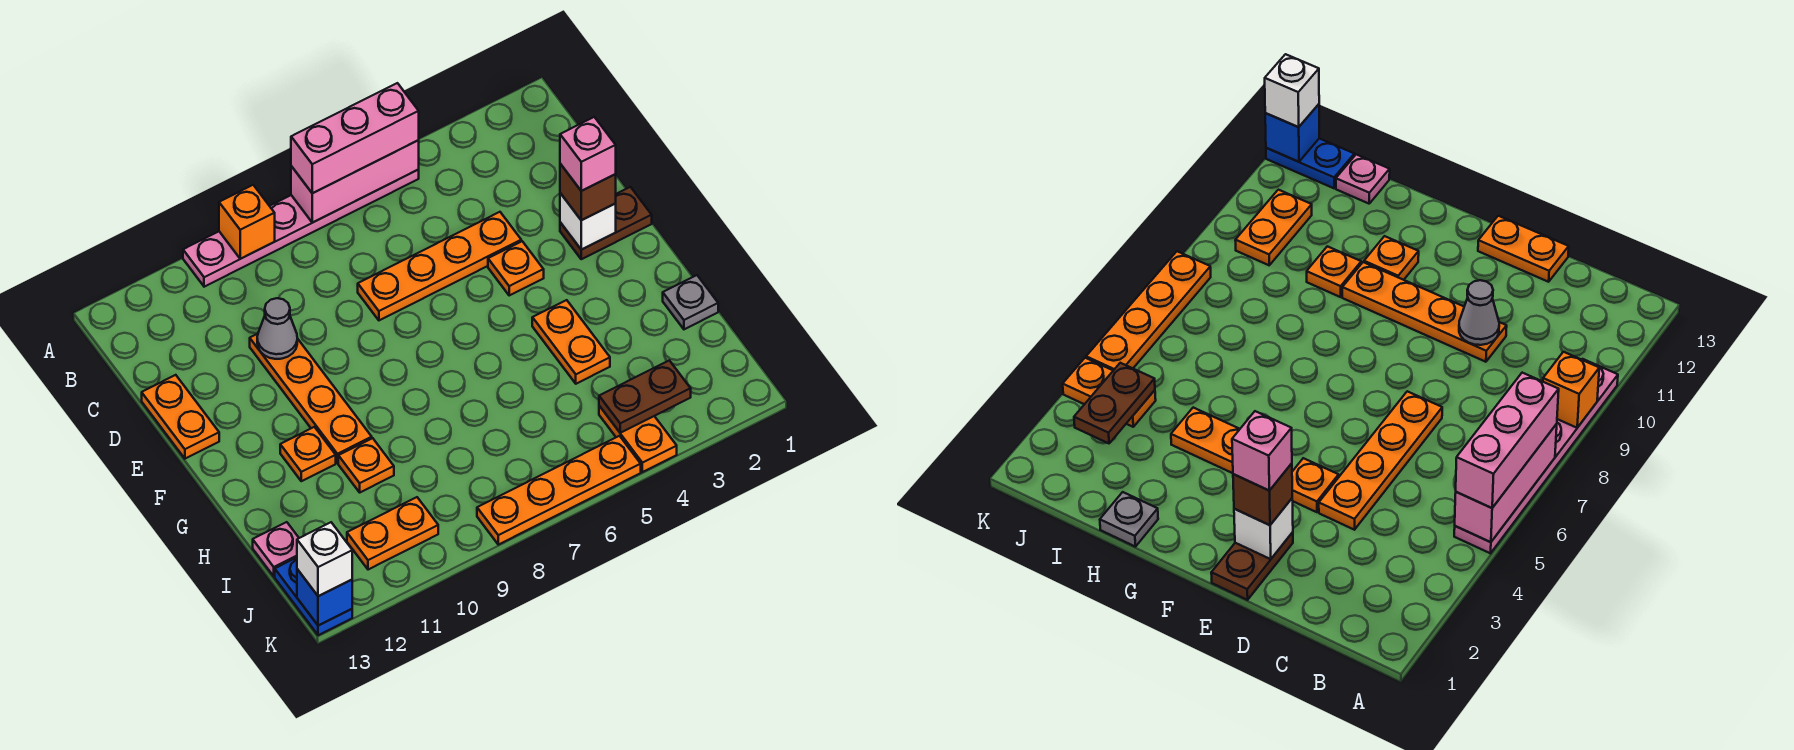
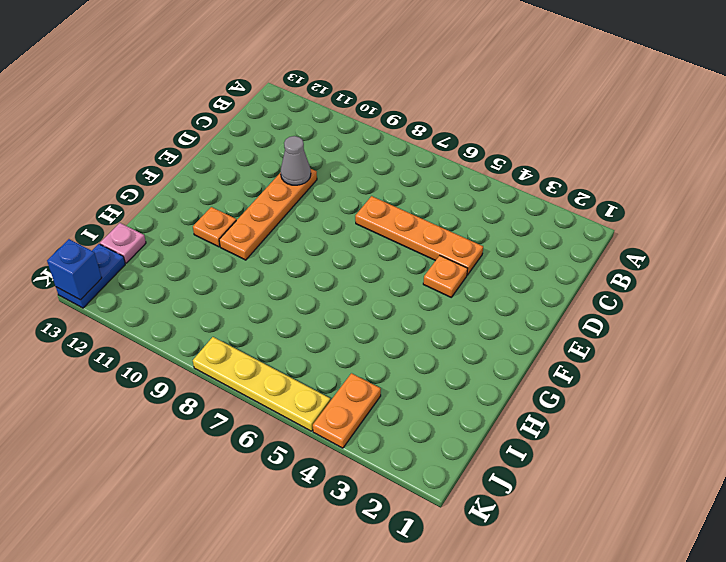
yellow plate K5:K8 level 1 -> orange plate K5:K8 level 1
none -> pink plate A5:A10 level 1
none -> orange plate D13:E13 level 1
none -> brown plate E1:E2 level 1

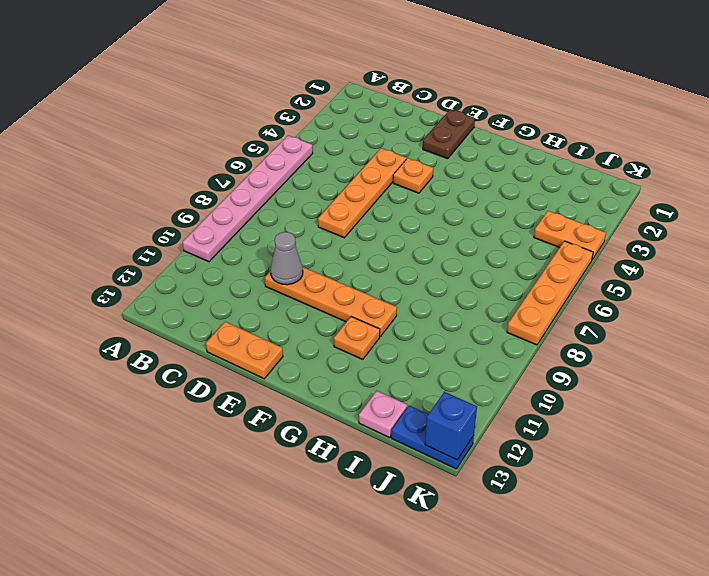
none -> orange plate G4:H4 level 1
none -> grey plate H1 level 1
none -> orange plate H10 level 1

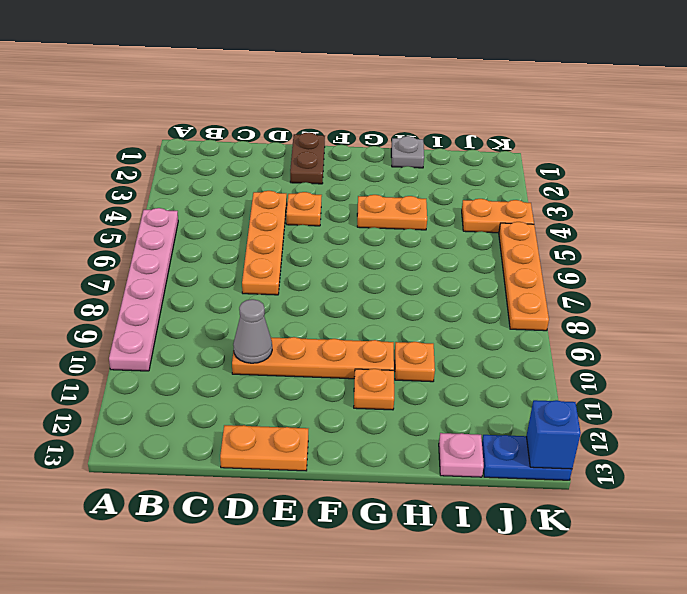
none -> orange plate J10:J11 level 1
none -> pink brick A5:A7 level 2
none -> orange brick A9 level 2

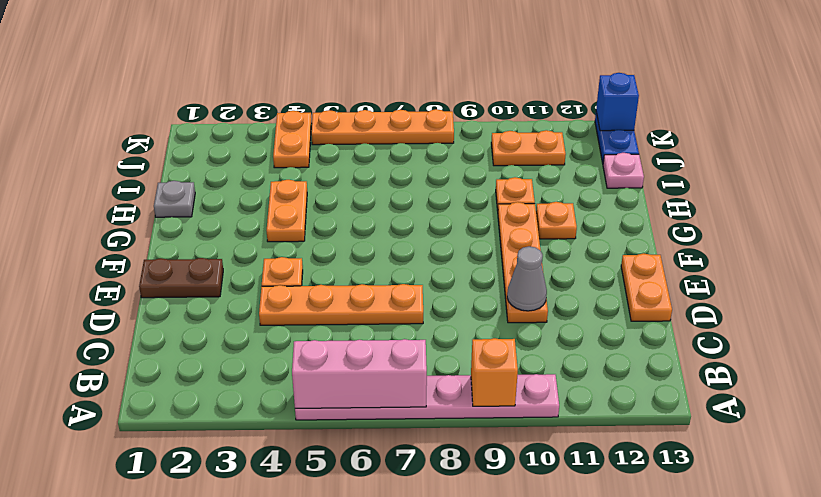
none -> white brick E2 level 2
none -> brown plate J3:J4 level 2
none -> pink brick A5:A7 level 3

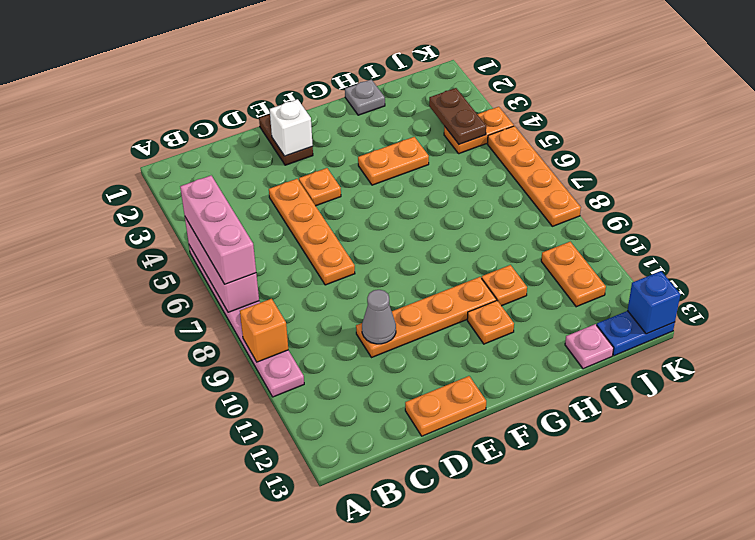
none -> brown brick E2 level 3
none -> white brick K13 level 3
none -> pink brick E2 level 4

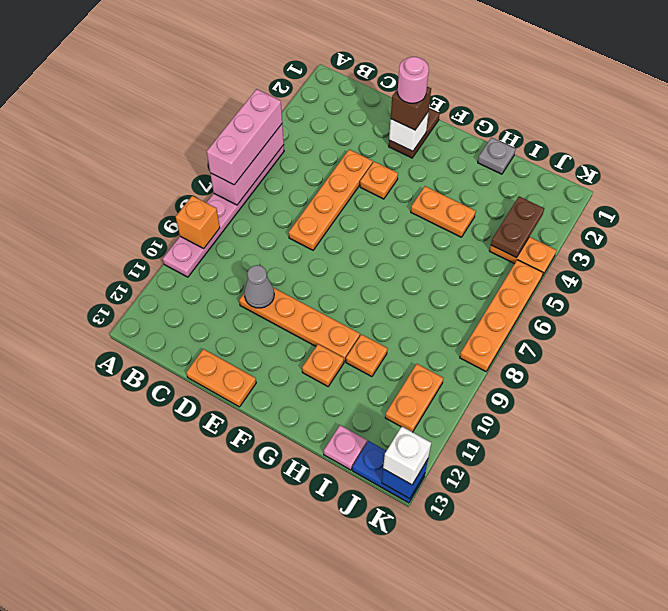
pink round brick E2 level 4 -> pink brick E2 level 4

